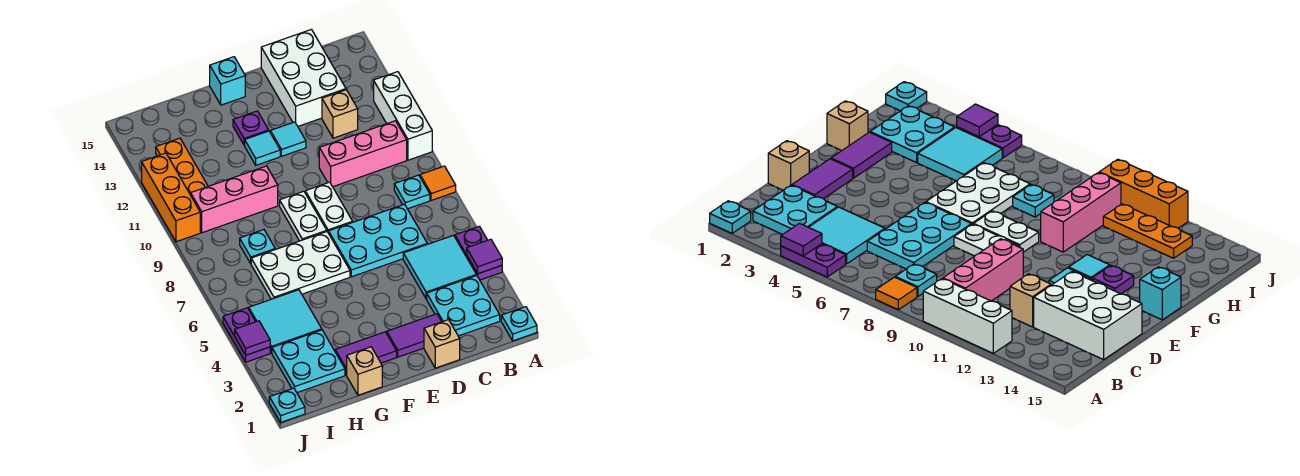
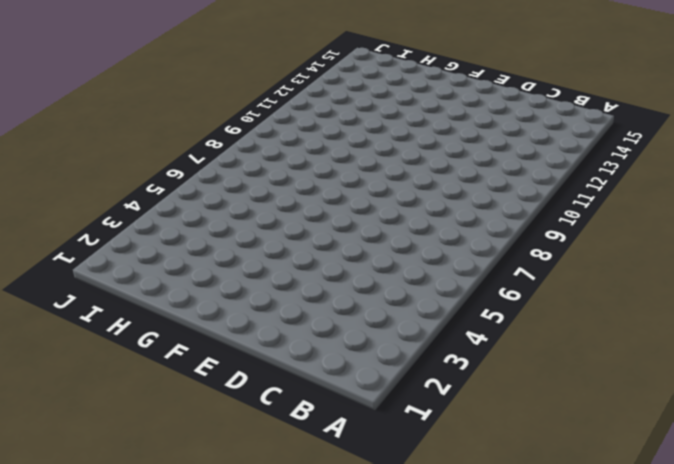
none -> cyan plate A1 level 1
none -> purple plate A4:A5 level 1
none -> orange tile A8 level 1
none -> white brick A10:A12 level 1

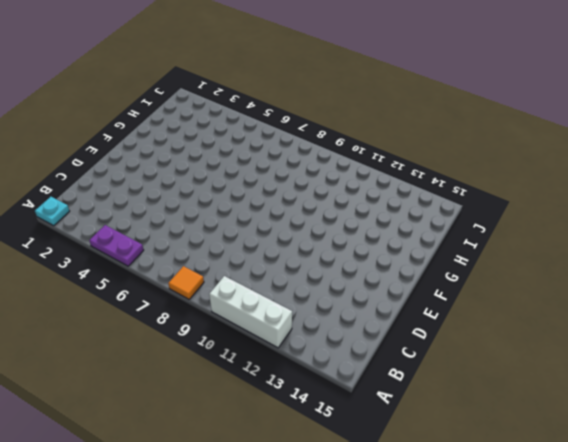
none -> cyan plate B2:C3 level 1
none -> cyan tile B4:C5 level 1
none -> cyan plate B8 level 1
none -> pink brick B10:D10 level 1

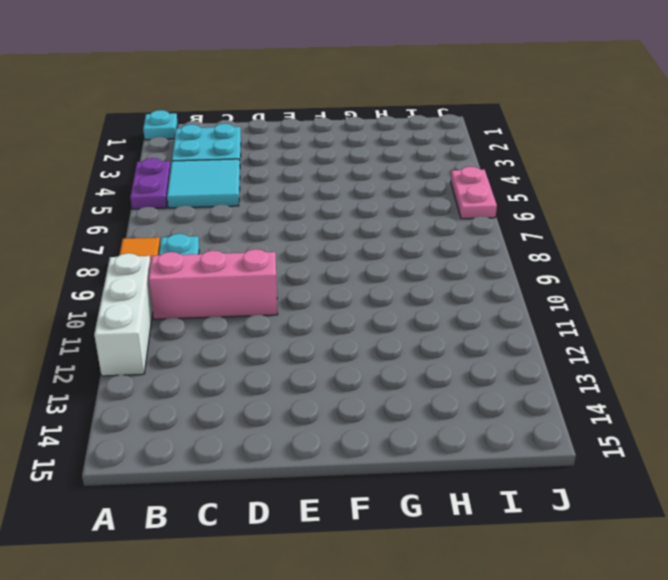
pink plate J5:J6 level 1 -> purple plate J4:J5 level 1
none -> cyan plate C6:E7 level 1
none -> tan brick C12 level 1
none -> white brick C13:D15 level 1
none -> tan brick D1 level 1

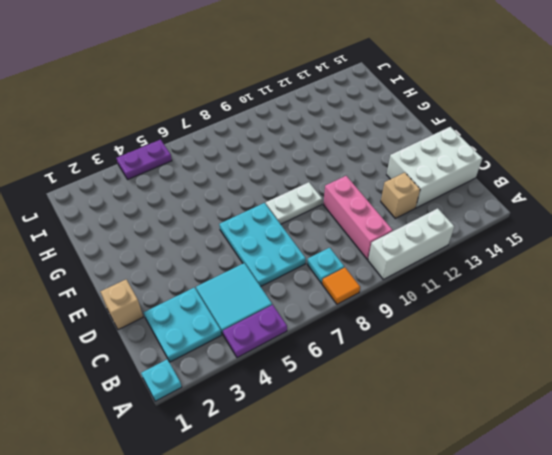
none -> purple tile D2:E2 level 1
none -> cyan tile E12 level 1
none -> purple tile F2:G2 level 1
none -> white plate F6:H7 level 1

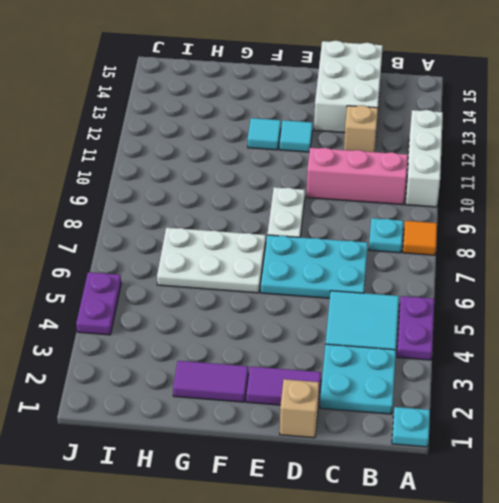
none -> white plate F8:F9 level 1
none -> purple plate F13 level 1
none -> cyan brick F15 level 1
none -> tan brick G1 level 1

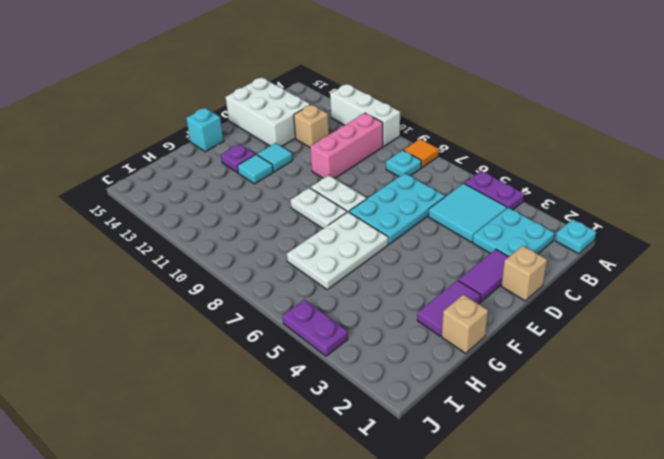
none -> pink brick G10:I10 level 1
none -> cyan plate H2:I3 level 1
none -> cyan tile H4:I5 level 1
none -> cyan plate H8 level 1

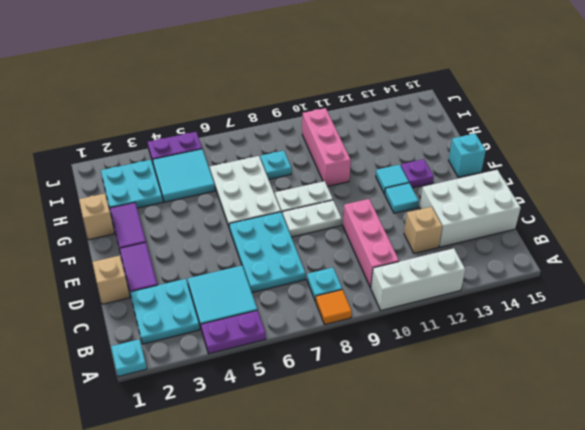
none -> orange plate I11:I13 level 1
none -> cyan plate J1 level 1
none -> orange brick J10:J12 level 1
none -> purple tile A4 level 2

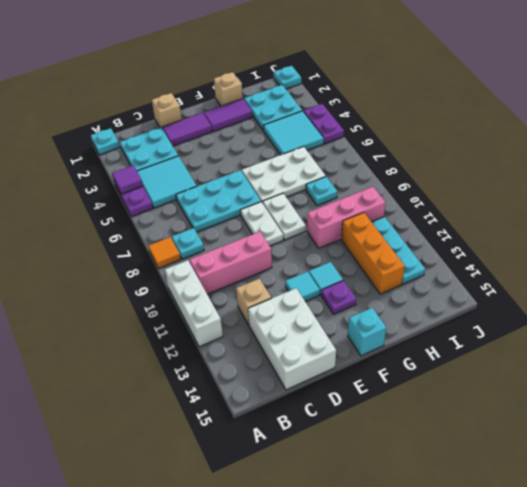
orange brick H11:H13 level 1 -> orange brick J10:J12 level 1
cyan plate I11:I13 level 1 -> orange plate I11:I13 level 1
none -> purple tile J4 level 2

